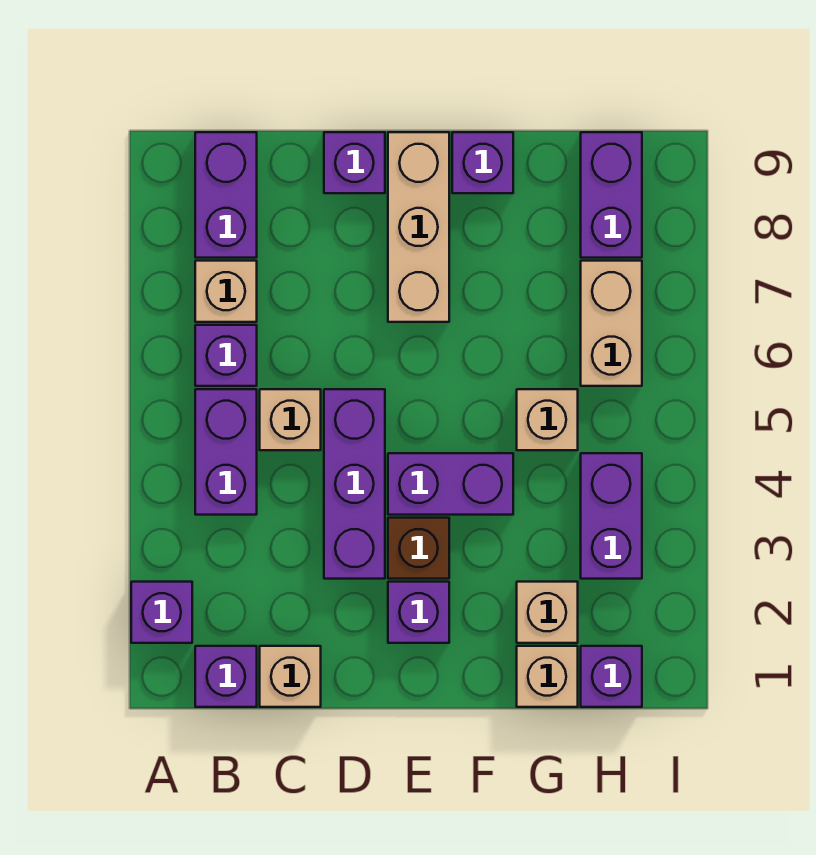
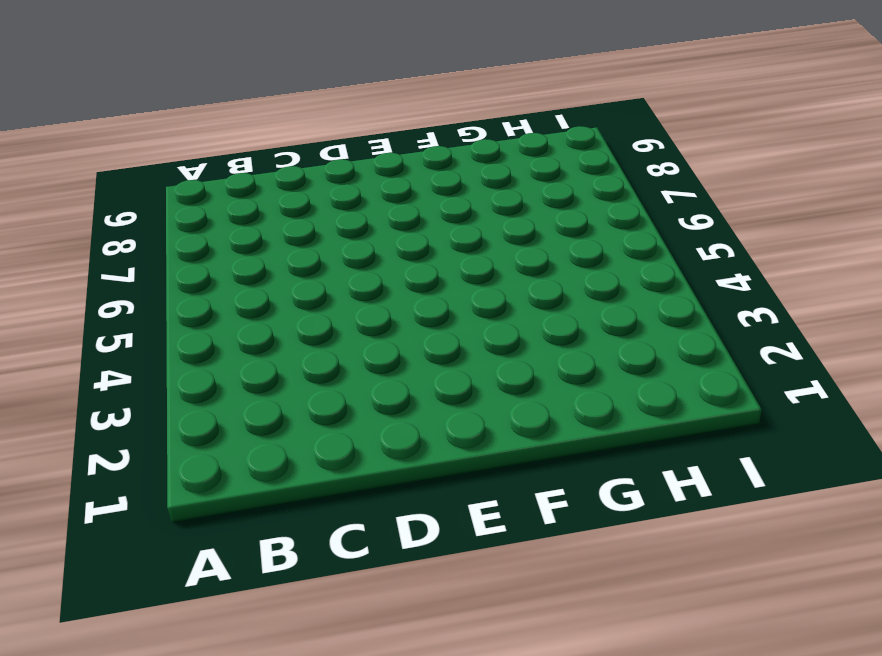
none -> purple brick A2 level 1
none -> purple brick B1 level 1
none -> purple brick B4:B5 level 1

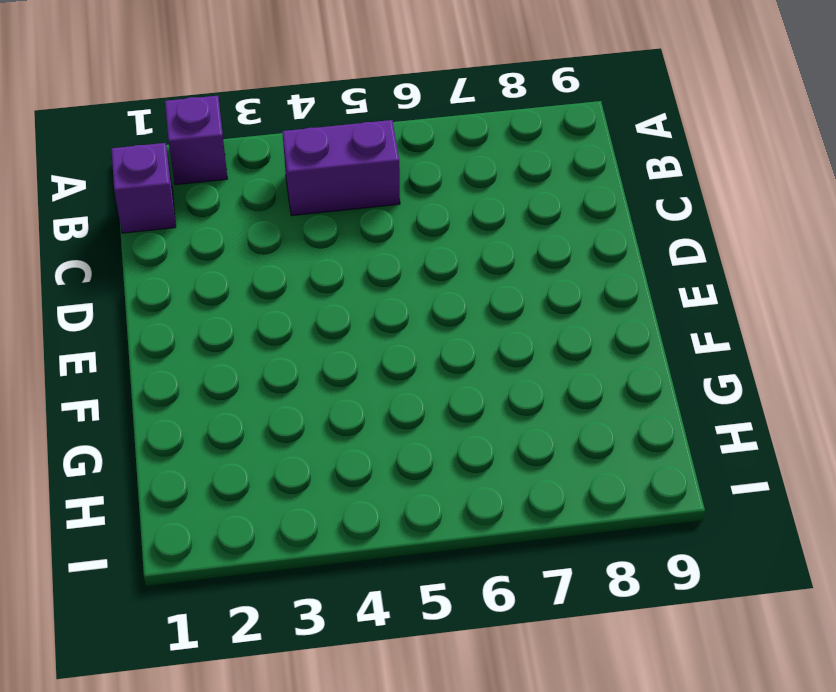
none -> purple brick B6 level 1
none -> tan brick B7 level 1
none -> purple brick B8:B9 level 1

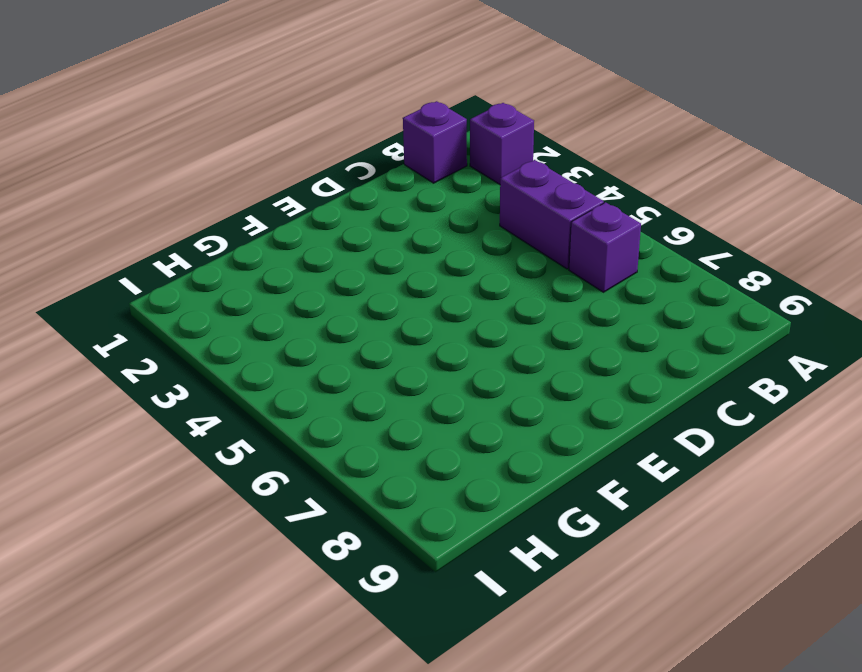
none -> tan brick B7 level 1
none -> purple brick B8:B9 level 1
none -> tan brick C1 level 1

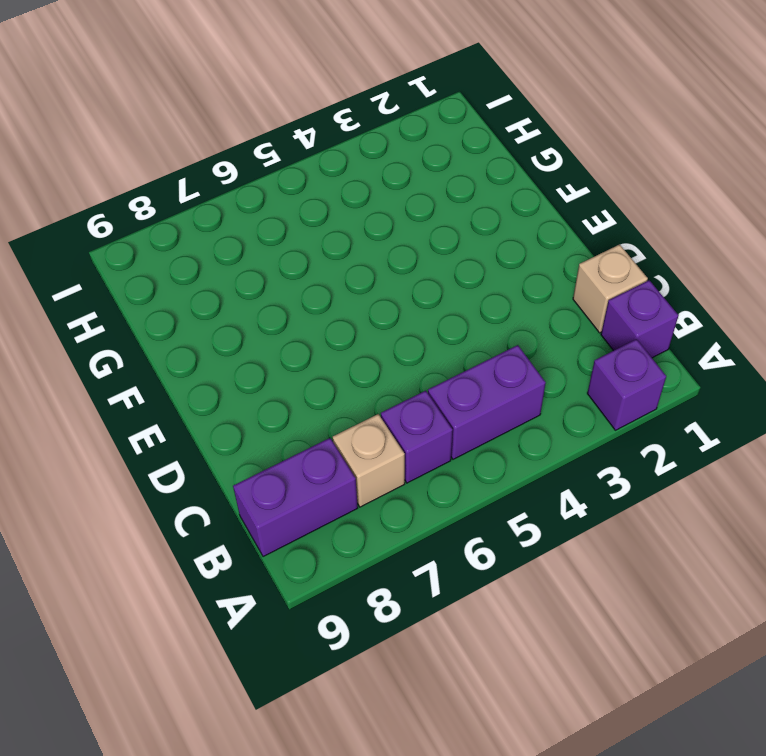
none -> tan brick C5 level 1
none -> purple brick D3:D5 level 1
none -> purple brick D9 level 1

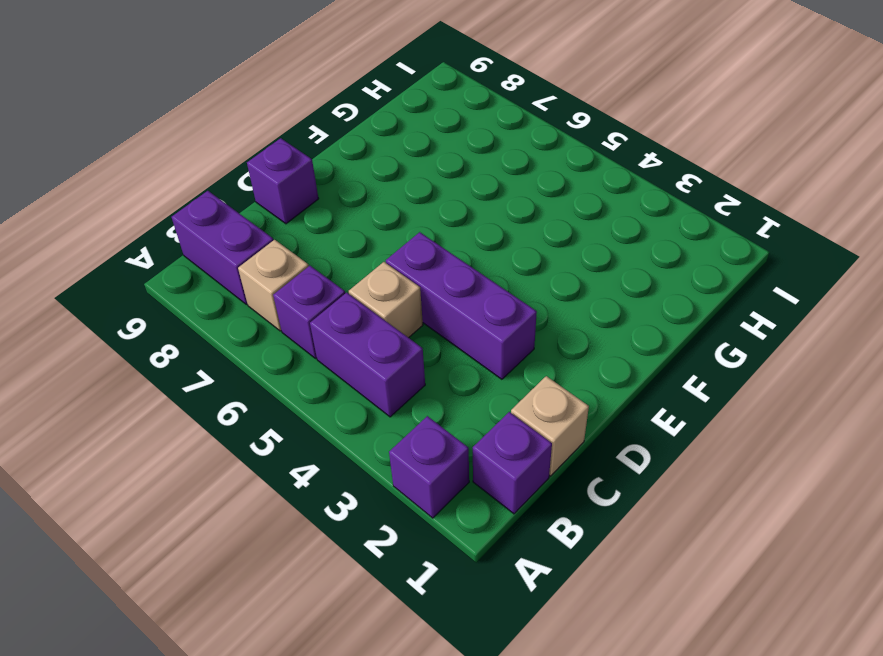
none -> purple brick E2 level 1
none -> brown brick E3 level 1
none -> purple brick E4:F4 level 1

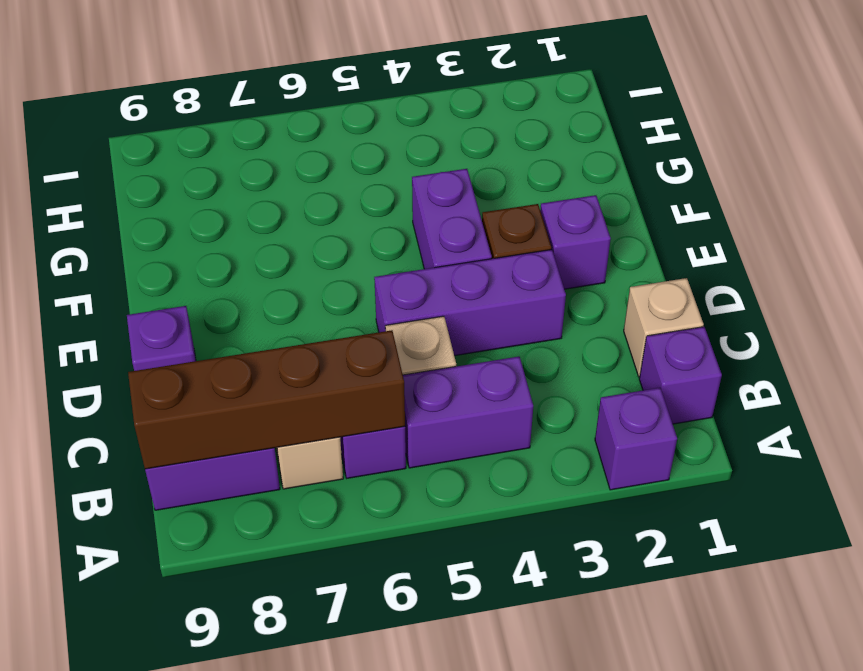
brown brick B6:B9 level 2 -> none
none -> tan brick E7:E9 level 1
none -> purple brick F9 level 1
none -> tan brick G1 level 1

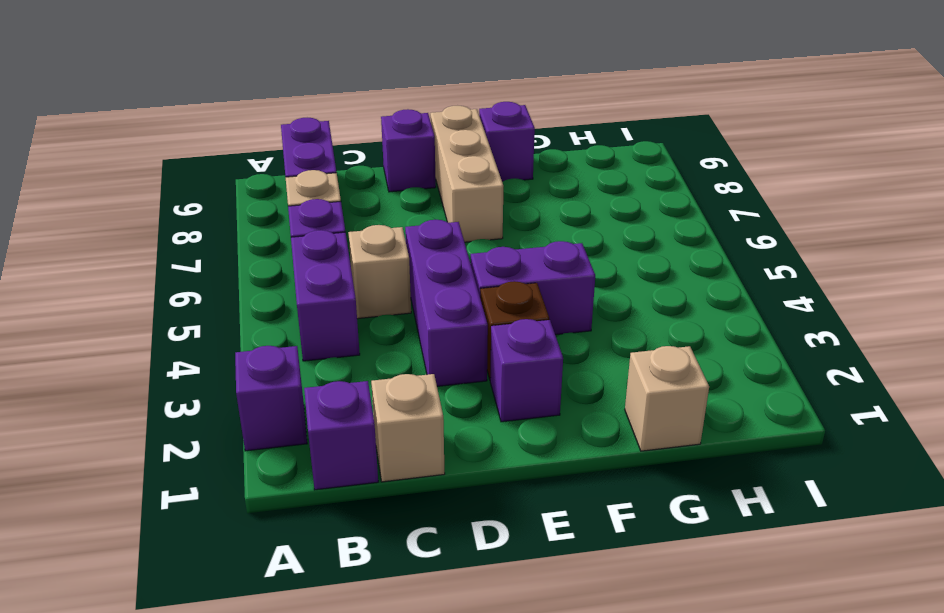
none -> tan brick G2 level 1
none -> tan brick G5 level 1
none -> purple brick H1 level 1

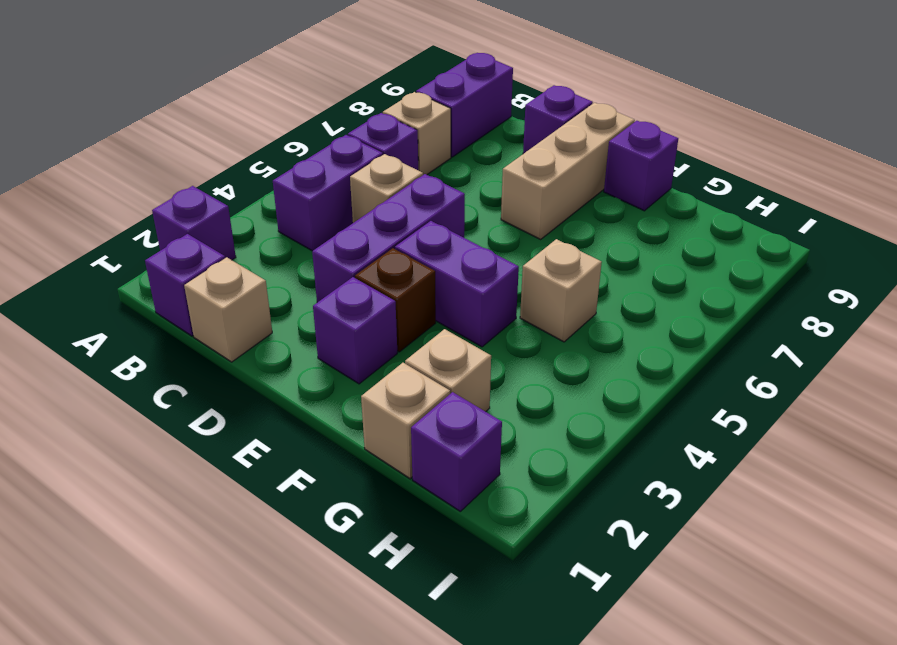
none -> purple brick H3:H4 level 1
none -> tan brick H6:H7 level 1
none -> purple brick H8:H9 level 1

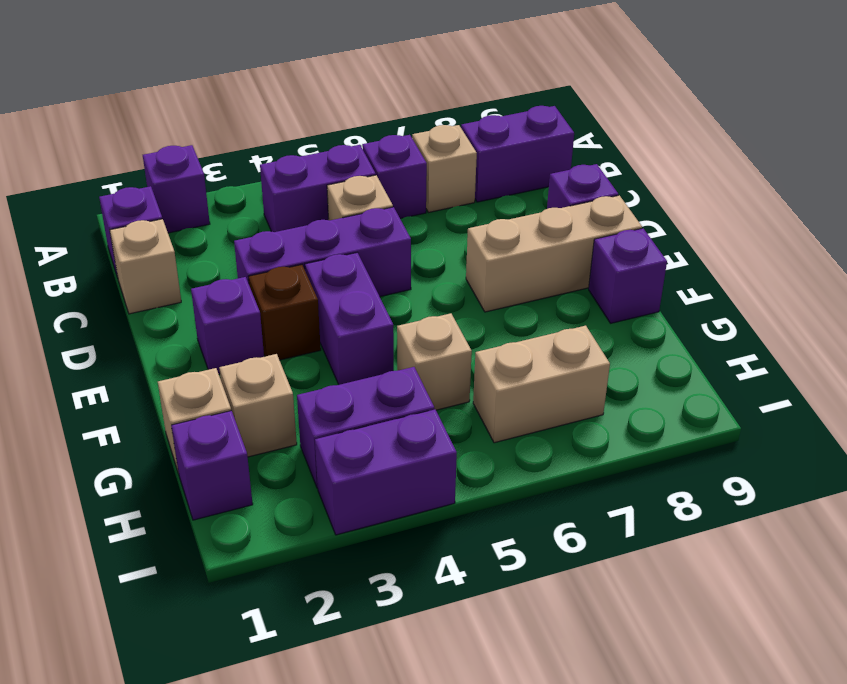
purple brick I3:I4 level 1 -> purple brick H8:H9 level 1

